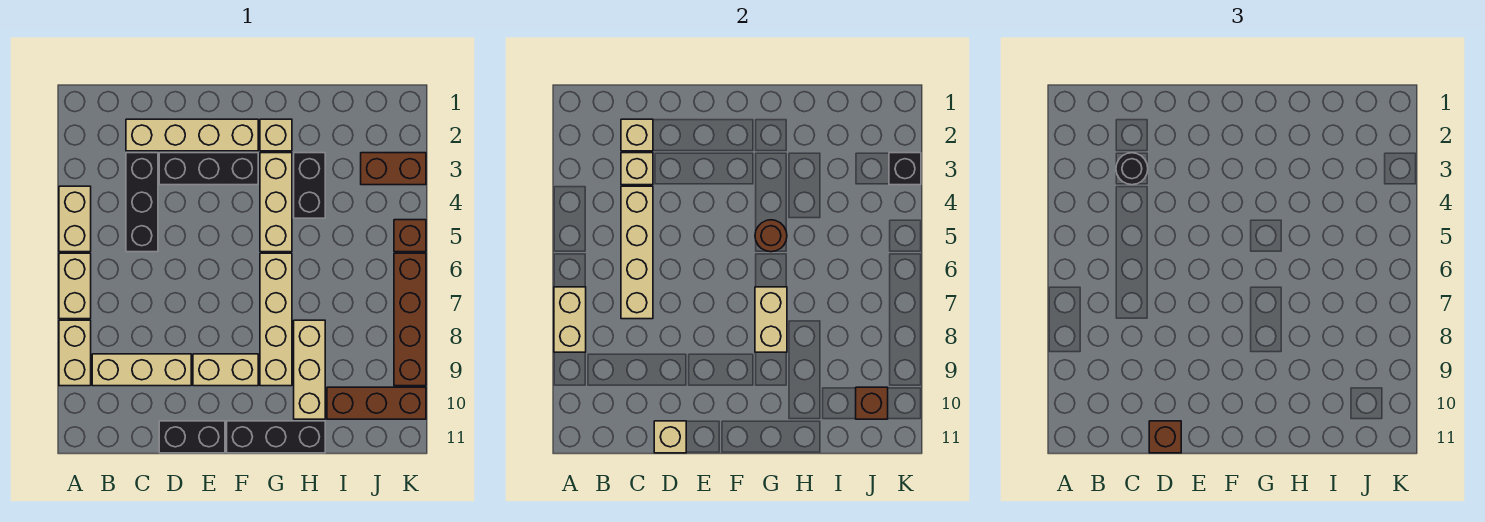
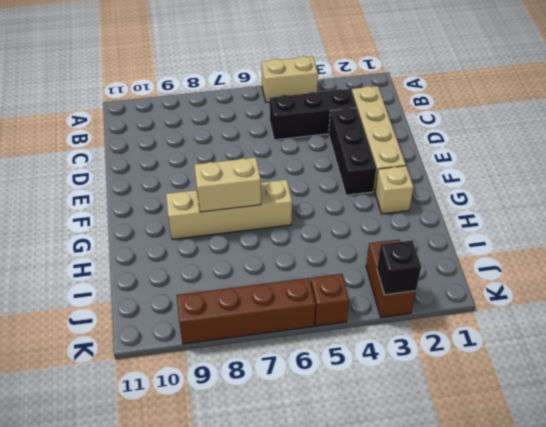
none -> tan brick A6:A7 level 1
none -> tan brick A8:A9 level 1
none -> tan brick B9:D9 level 1
none -> black brick D11:E11 level 1

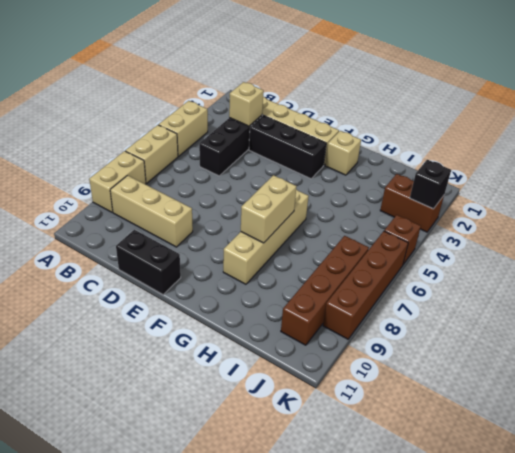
brown brick J7:J10 level 1 -> brown brick I10:K10 level 1
none -> tan brick E9:F9 level 1
none -> black brick F11:H11 level 1
none -> tan brick G3:G5 level 1
none -> black brick H3:H4 level 1

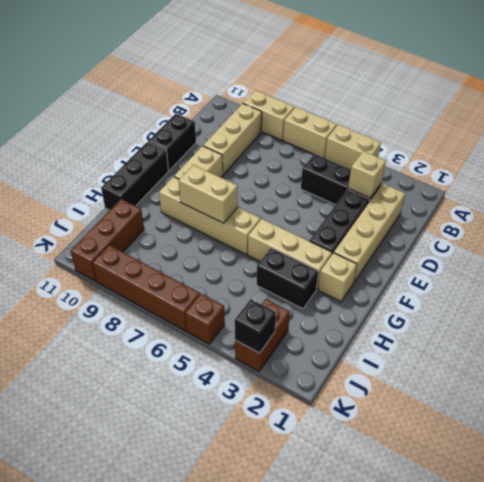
none -> tan brick H8:H10 level 1
none -> tan brick A7:A8 level 2
none -> tan brick C2 level 2
none -> tan brick C4:C7 level 2

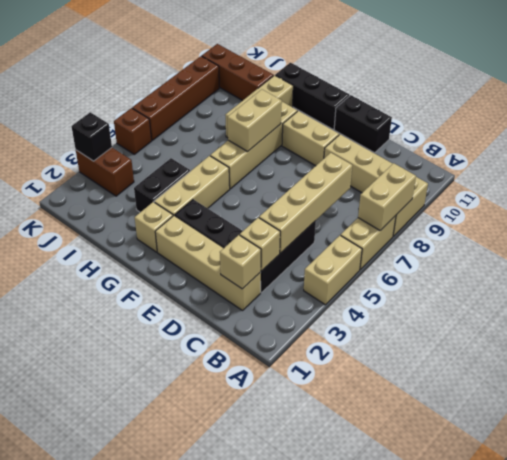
none -> tan brick D11 level 2
none -> brown round brick G5 level 2
none -> brown brick J10 level 2
none -> black round brick C3 level 3

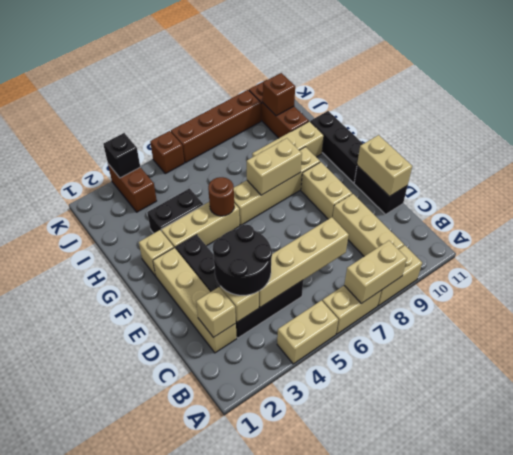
black round brick C3:D4 level 3 -> black round brick C3 level 3
tan brick D11:E11 level 2 -> tan brick D11 level 2
none -> brown brick D11 level 3

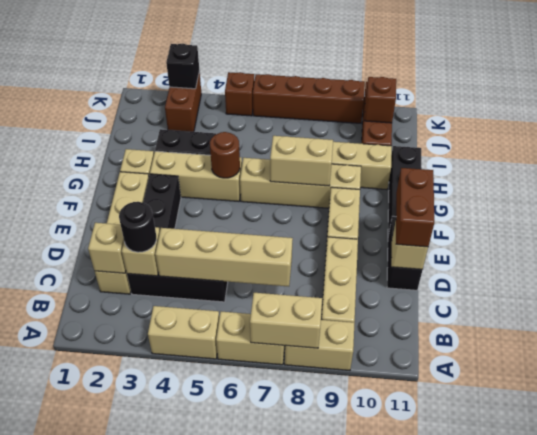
brown brick D11:E11 level 3 -> brown brick D11 level 3

